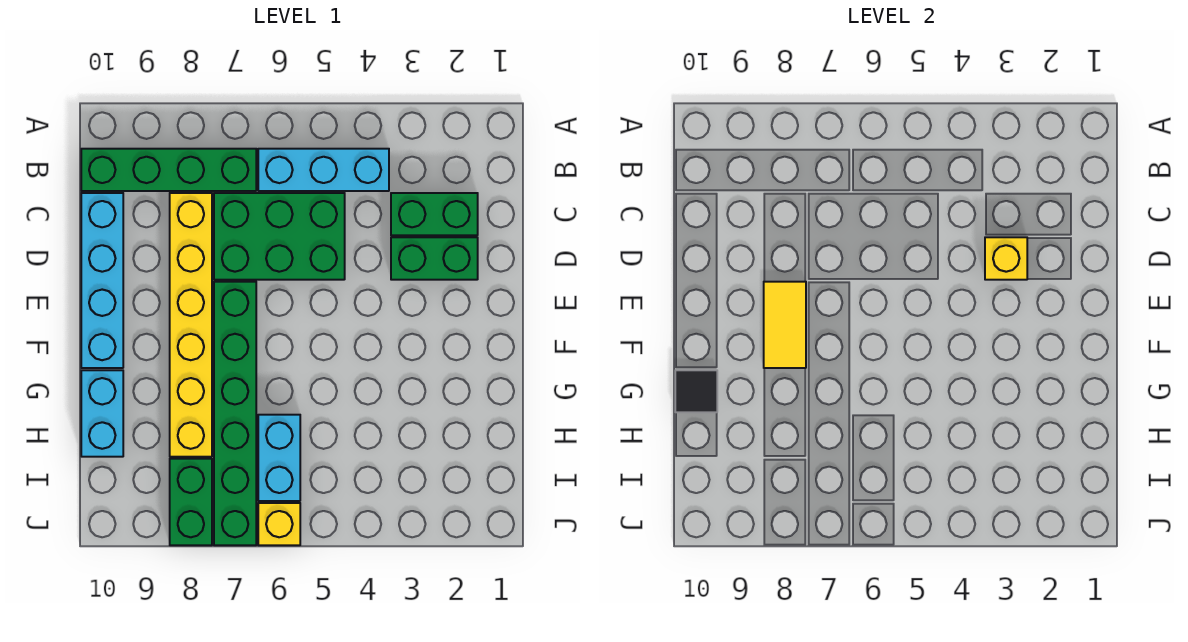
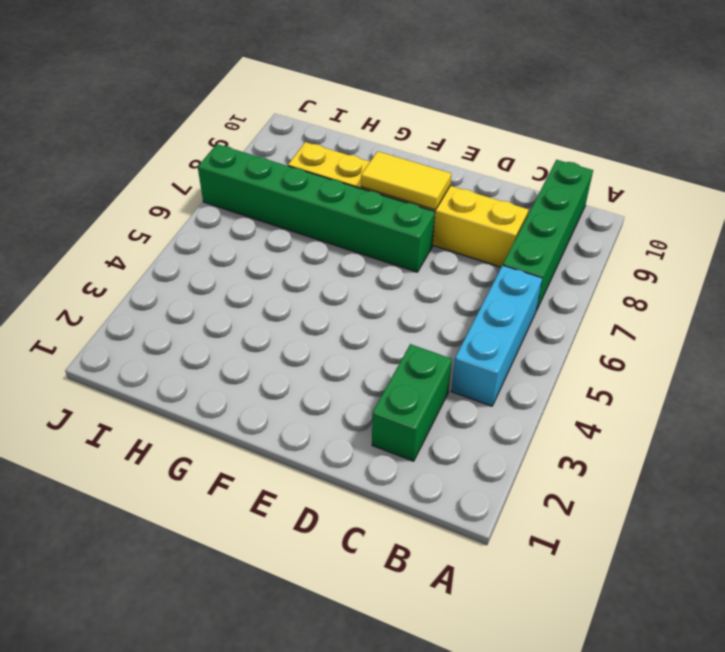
none -> green brick C5:D7 level 1
none -> cyan brick C10:F10 level 1
none -> green brick D2:D3 level 1

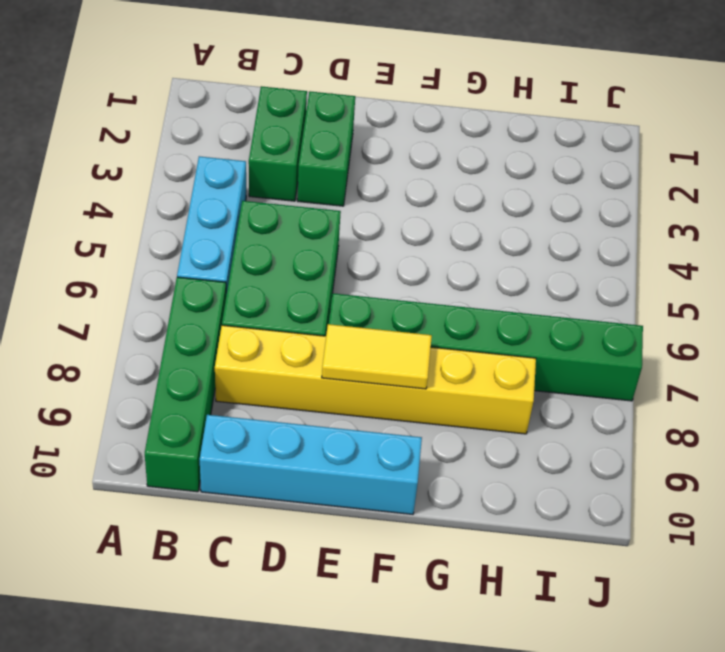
none -> cyan brick G10:H10 level 1
none -> cyan brick H6:I6 level 1
none -> green brick I8:J8 level 1

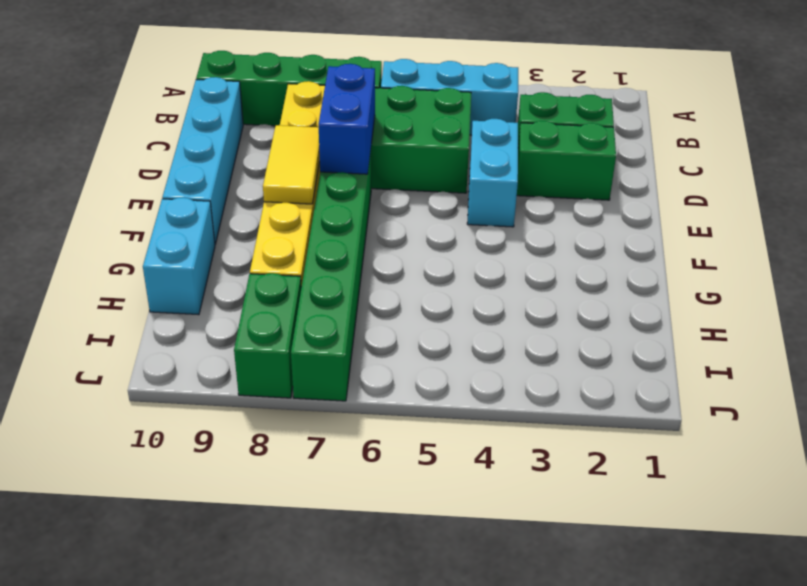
cyan brick D4:E4 level 1 -> cyan brick H6:I6 level 1
blue brick D7:E7 level 2 -> none
none -> yellow brick J6 level 1
none -> yellow brick D3 level 2
none -> black tile G10 level 2

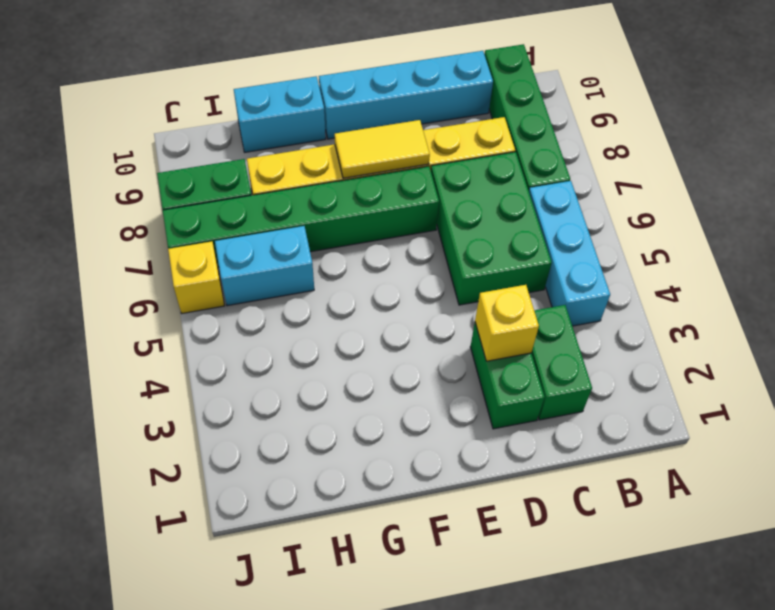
none -> black tile G10 level 2

